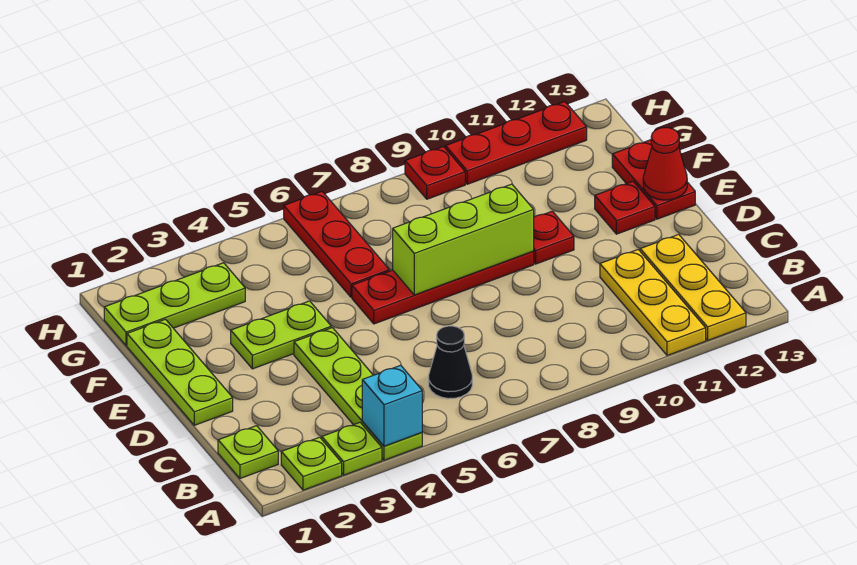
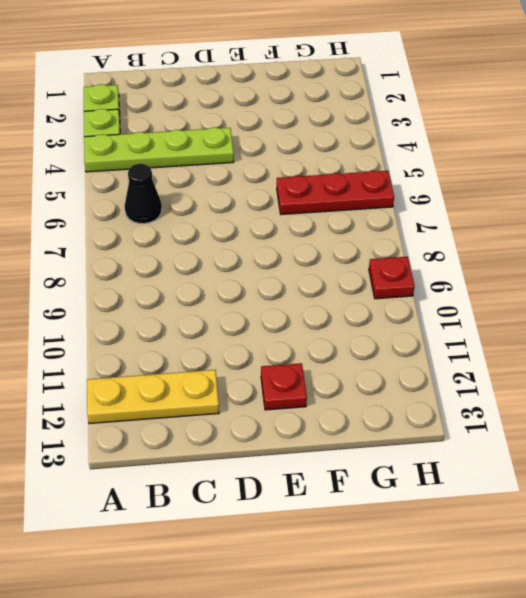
none -> yellow plate A11:C11 level 1
none -> lime plate B1 level 1
none -> lime plate D1:F1 level 1

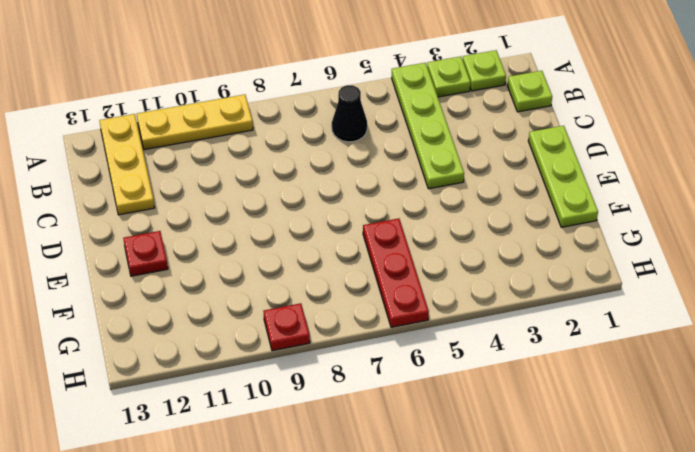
yellow plate A9:A11 level 1 -> yellow plate A11:C11 level 1
none -> lime plate E3:E4 level 1
none -> red plate E6:E9 level 1
none -> red plate E10 level 1

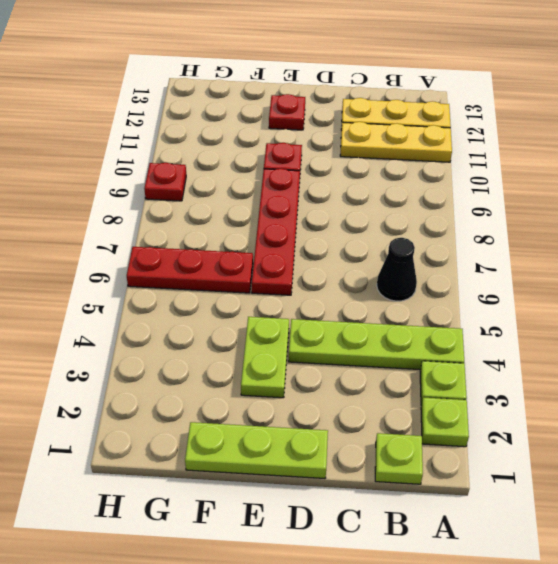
none -> red plate E13:F13 level 1
none -> lime plate G1:G3 level 1
none -> red plate H10:H12 level 1

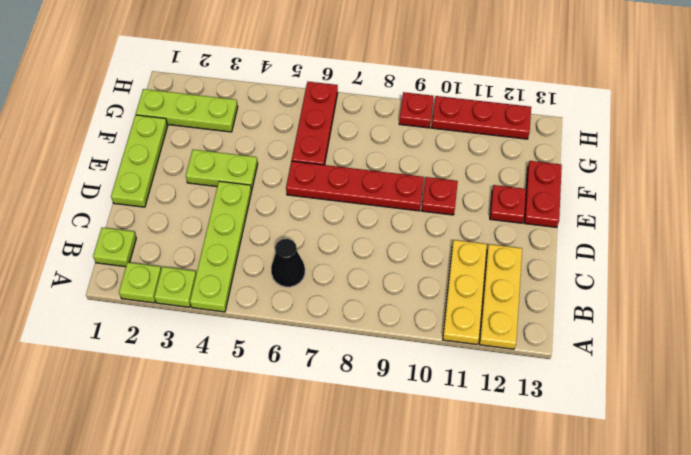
none -> cyan brick A4 level 2
none -> lime brick E7:E9 level 2
none -> red cone E13 level 2

